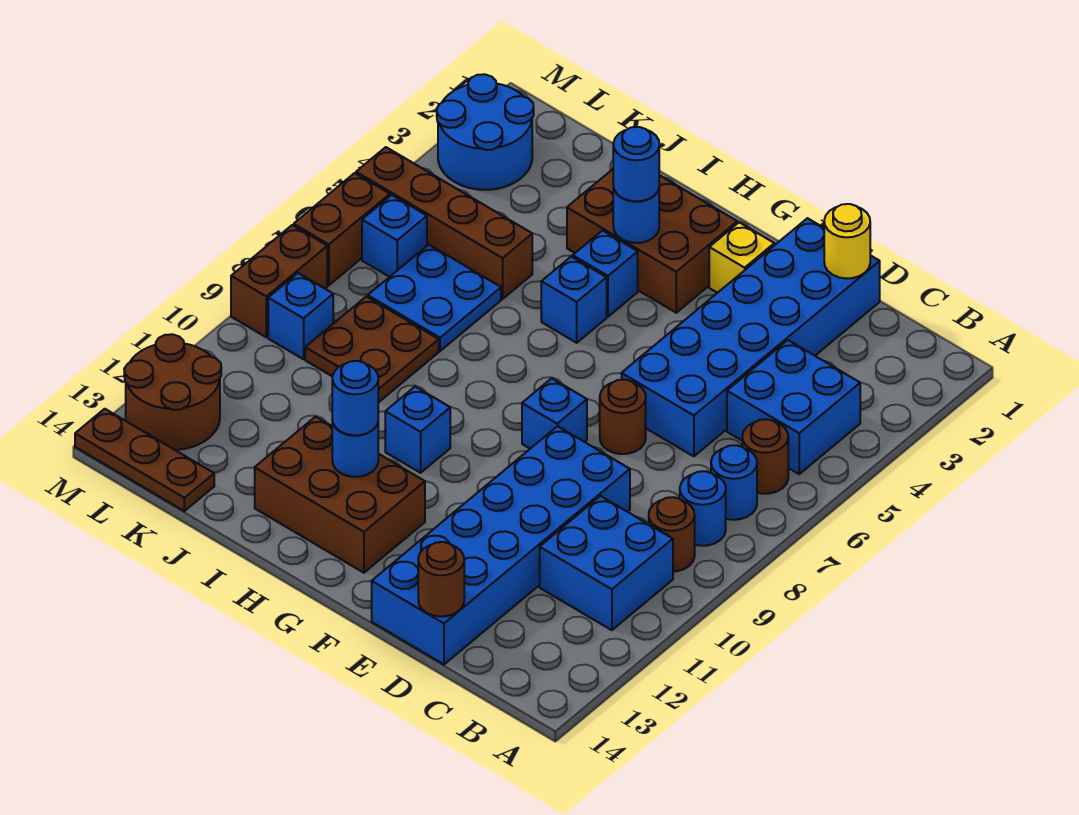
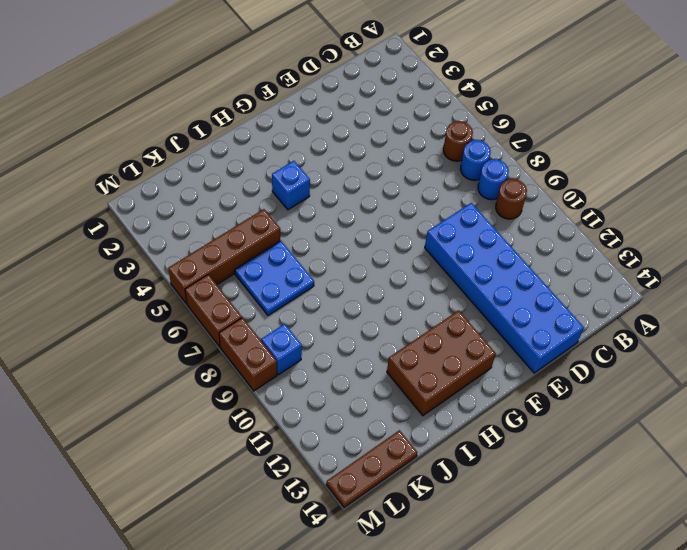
none -> blue brick B4:C5 level 1
none -> blue brick B10:C11 level 1
none -> blue brick D1:E6 level 1
none -> brown round brick E7 level 1

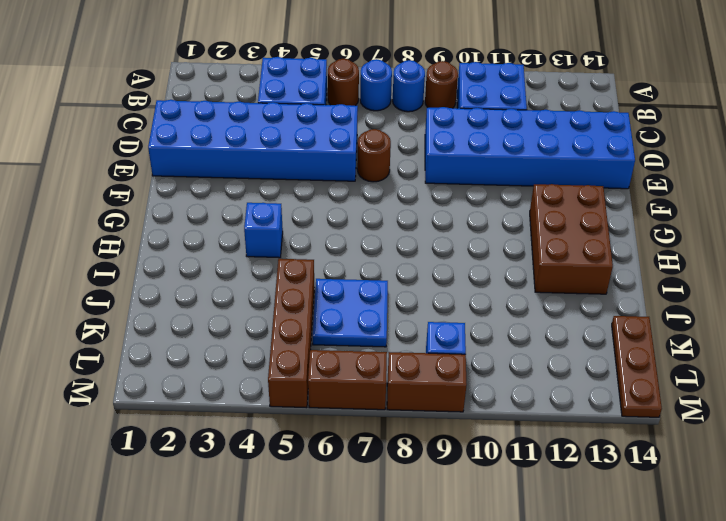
none -> yellow brick F2 level 1
none -> blue brick F8 level 1
none -> brown brick G2:I3 level 1
none -> blue brick H5 level 1

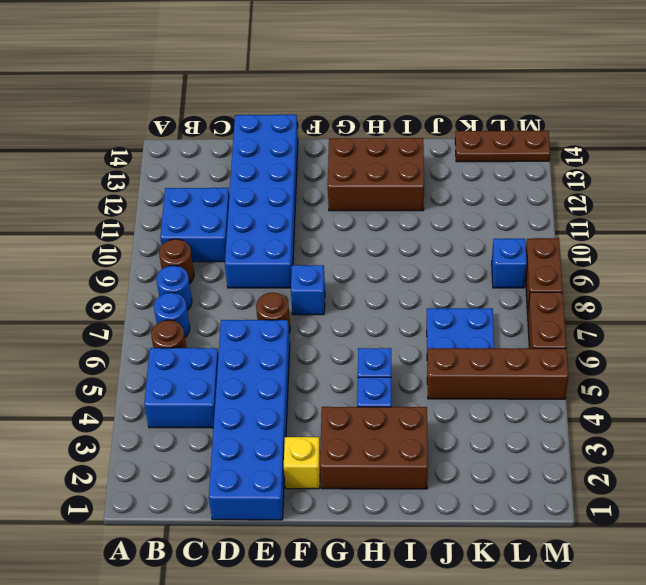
none -> blue brick H10 level 1
none -> brown plate J8:K9 level 1
none -> blue round brick L2:M3 level 1
none -> blue brick L6 level 1

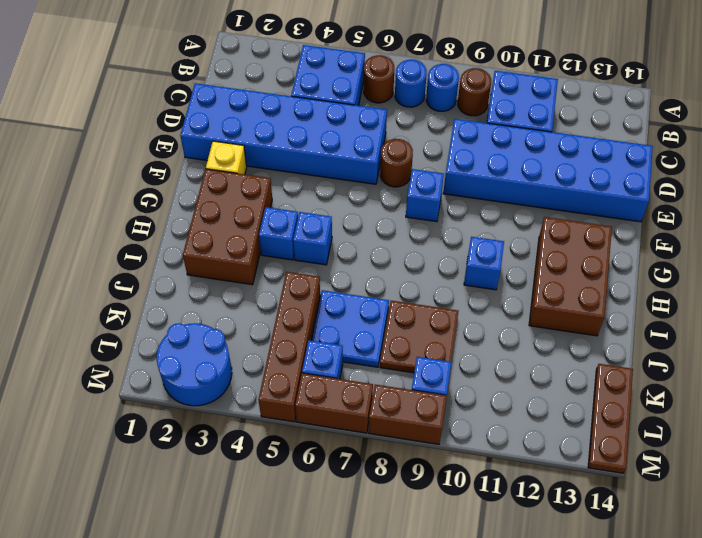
none -> brown round brick L12:M13 level 1
none -> yellow round brick D1 level 2
none -> brown round brick D14 level 2
none -> blue round brick H3 level 2

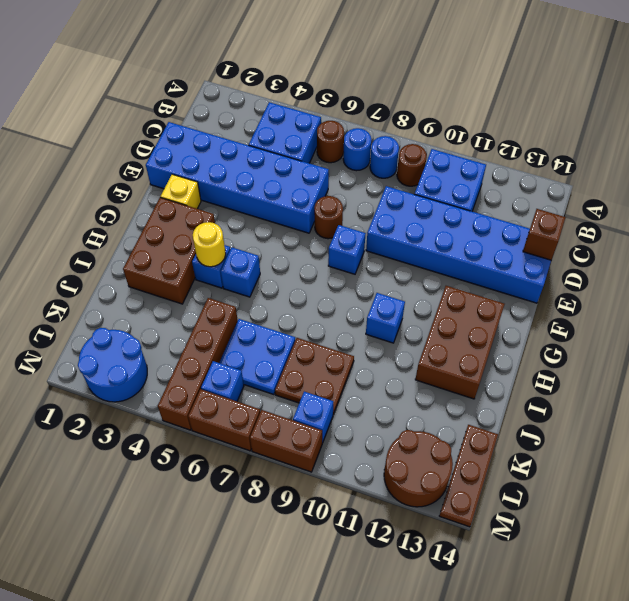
brown brick D14 level 2 -> brown round brick D14 level 2
yellow round brick H4 level 2 -> yellow round brick D1 level 2
none -> blue round brick H3 level 2
none -> blue round brick H12 level 2
none -> blue round brick H3 level 3
none -> blue round brick H12 level 3

